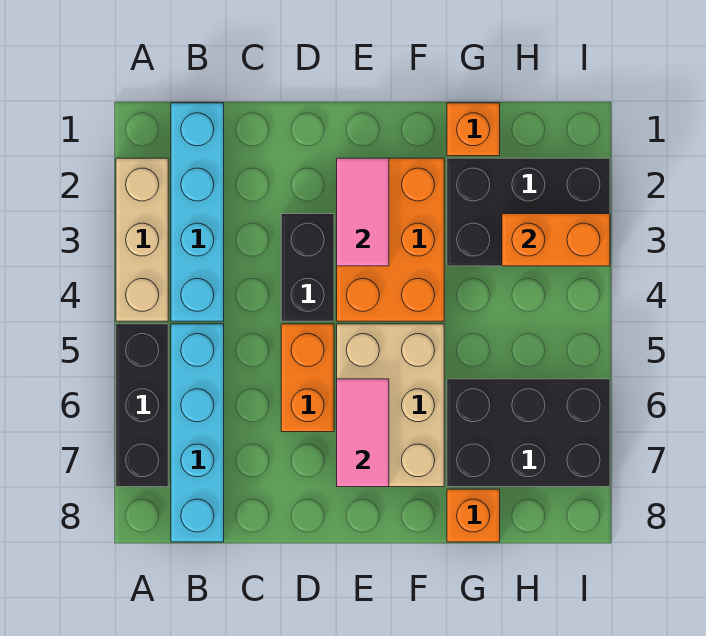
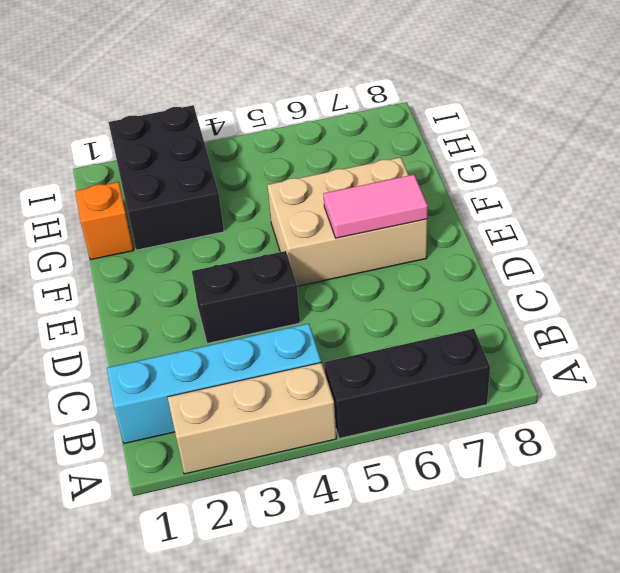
none -> cyan brick B5:B8 level 1
none -> orange brick D5:D6 level 1
none -> orange brick E2:F4 level 1

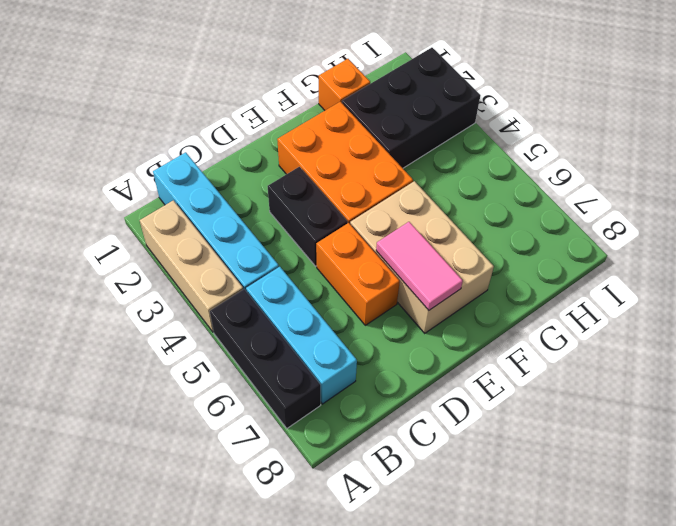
cyan brick B5:B7 level 1 -> cyan brick B5:B8 level 1
none -> black brick G6:I7 level 1
none -> orange brick G8 level 1
none -> pink tile E2:E3 level 2

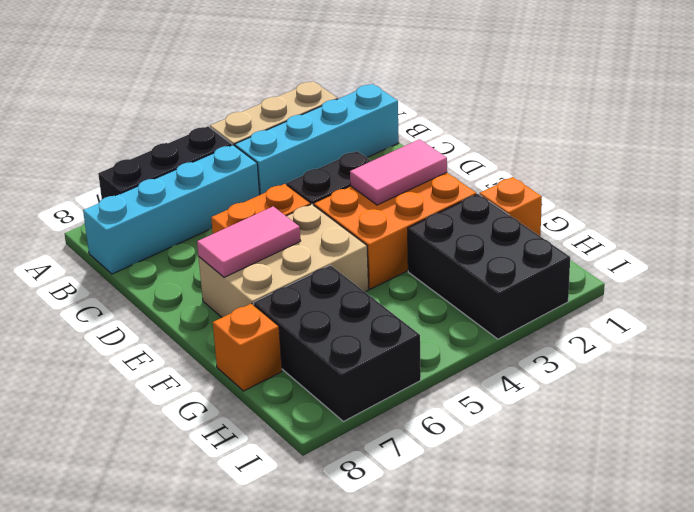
none -> orange brick H3:I3 level 2

